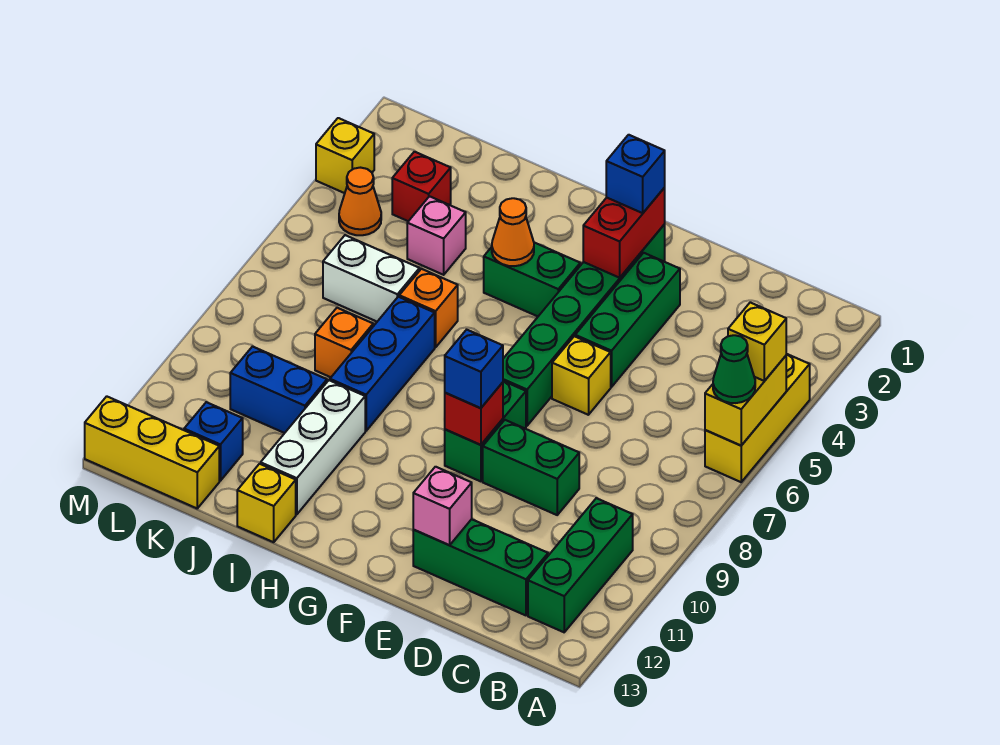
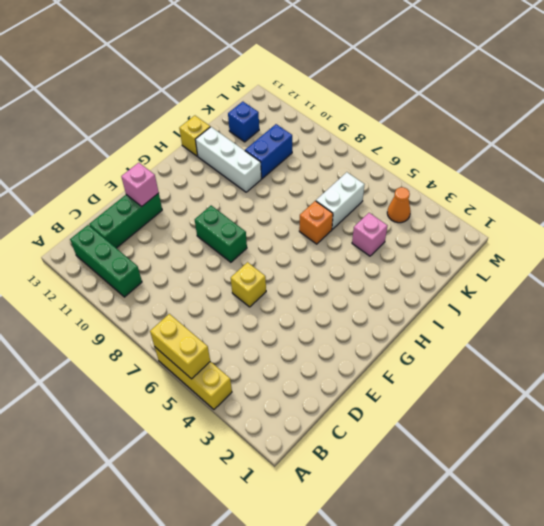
none -> green brick D9:E9 level 1
none -> green brick E3:E5 level 1
none -> green brick F2:F7 level 1
none -> green brick G4:H4 level 1

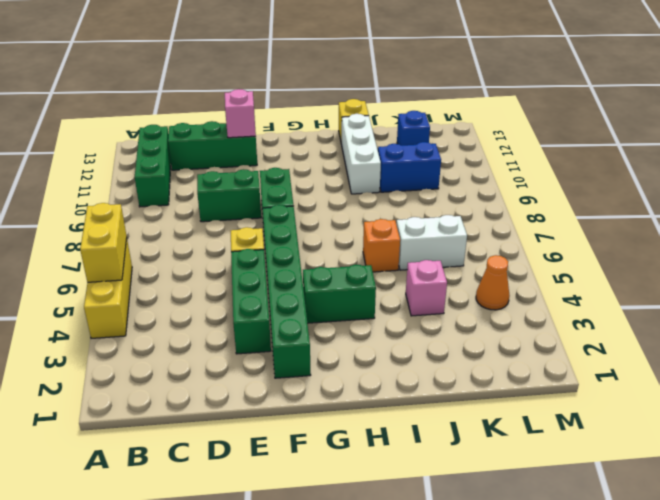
none -> blue brick I7:I9 level 1
none -> orange brick J8 level 1
none -> red brick K3 level 1
none -> yellow brick K13:M13 level 1

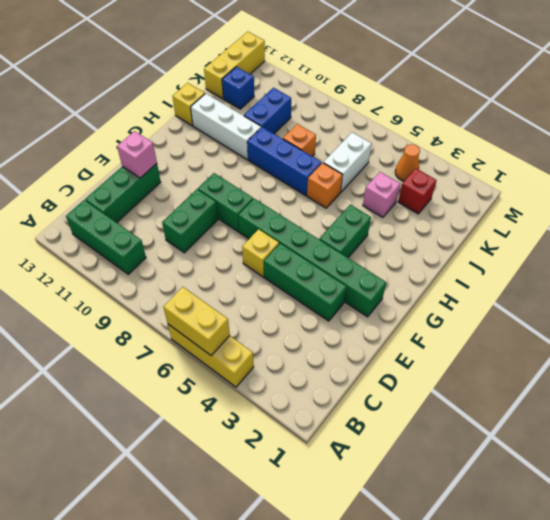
none -> yellow brick M3 level 1
none -> red brick F2:F3 level 2
none -> red brick F9 level 2
none -> orange cone H4 level 2

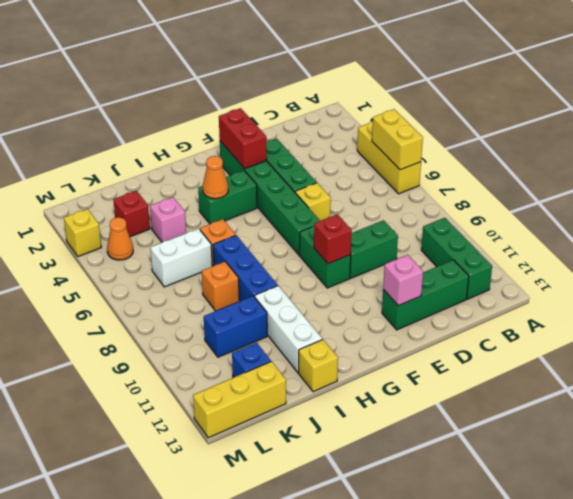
none -> yellow brick A5 level 3
none -> green cone A6 level 3
none -> blue brick F2 level 3
none -> blue brick F9 level 3

